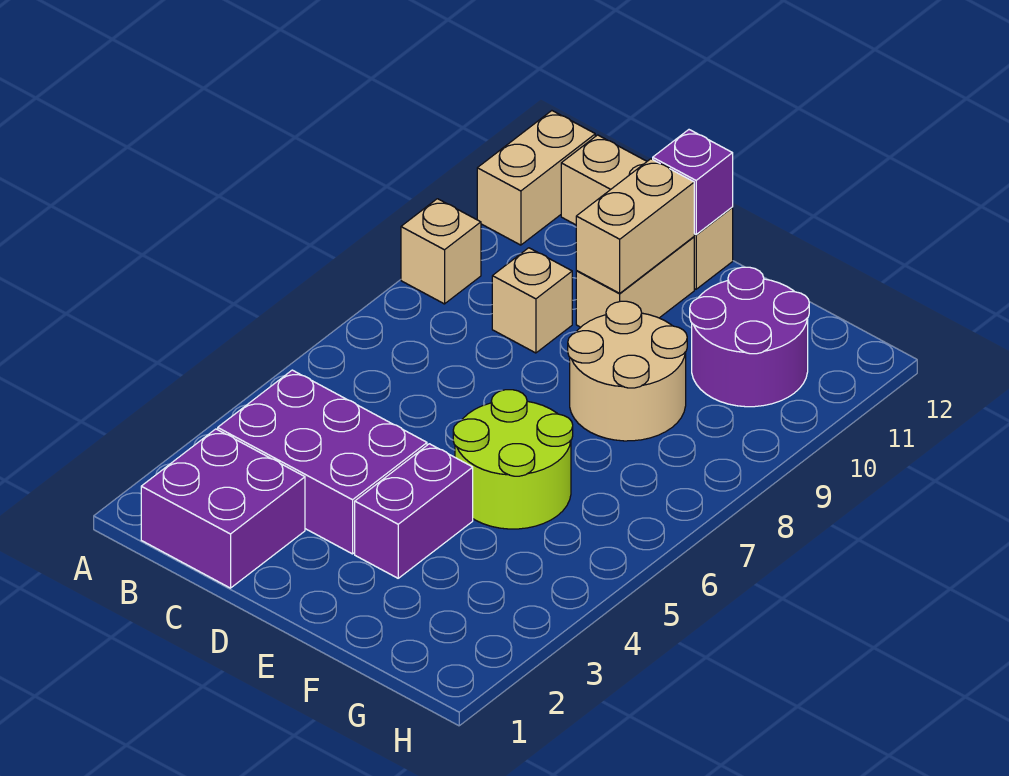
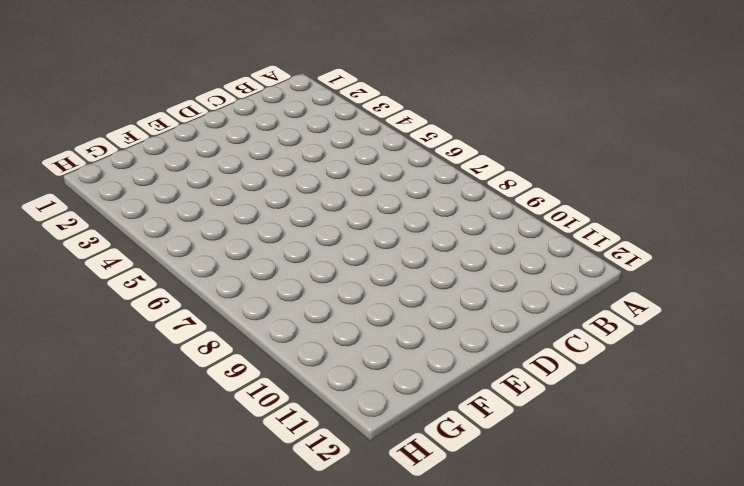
none -> tan brick A9 level 1
none -> tan brick A11:A12 level 1
none -> purple brick B1:C2 level 1

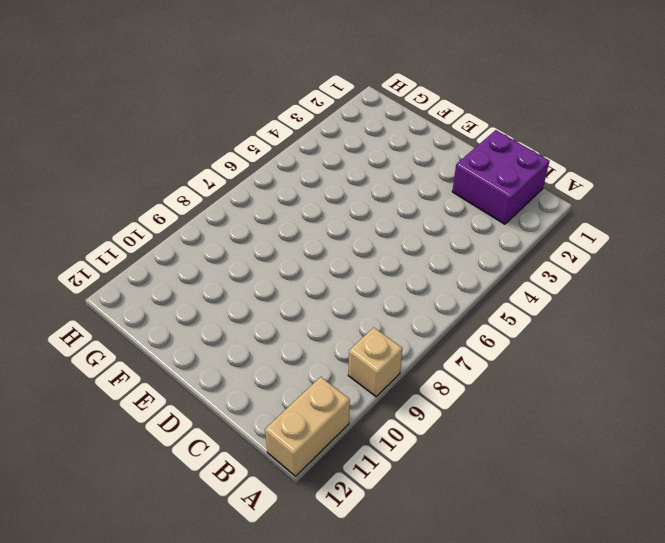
none -> purple brick B3:D4 level 1
none -> tan brick B12:D12 level 1
none -> tan brick C9 level 1

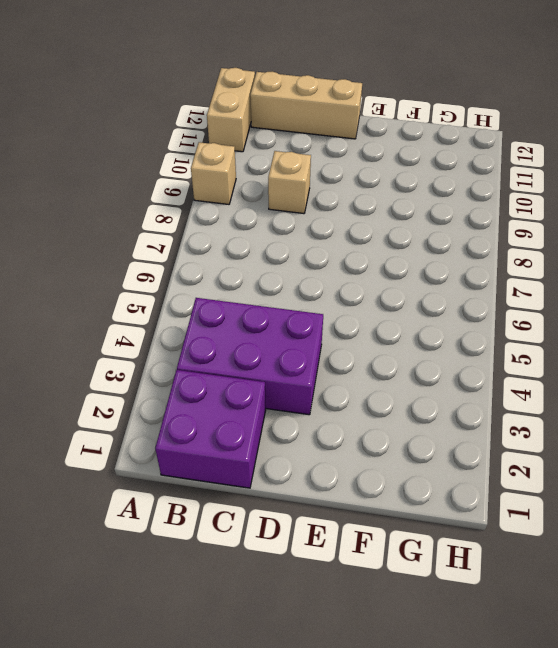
none -> tan brick D10:D11 level 1
none -> purple brick E3:E4 level 1
none -> lime round brick E5:F6 level 1

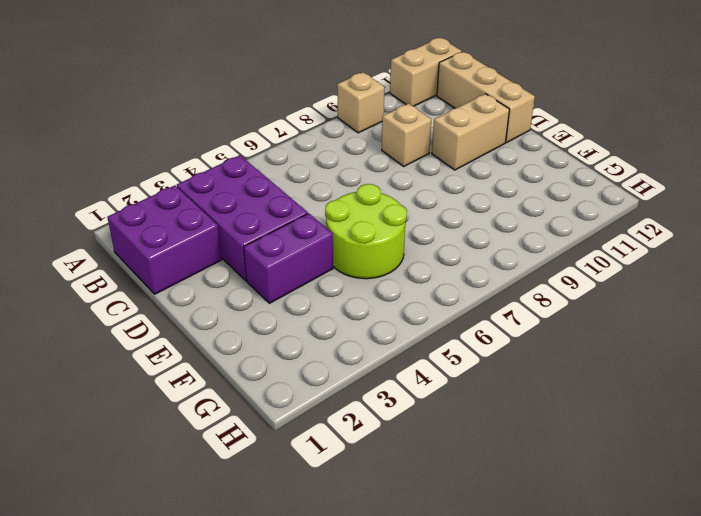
none -> tan round brick E8:F9 level 1
none -> purple round brick F10:G11 level 1
none -> tan brick D10:D11 level 2

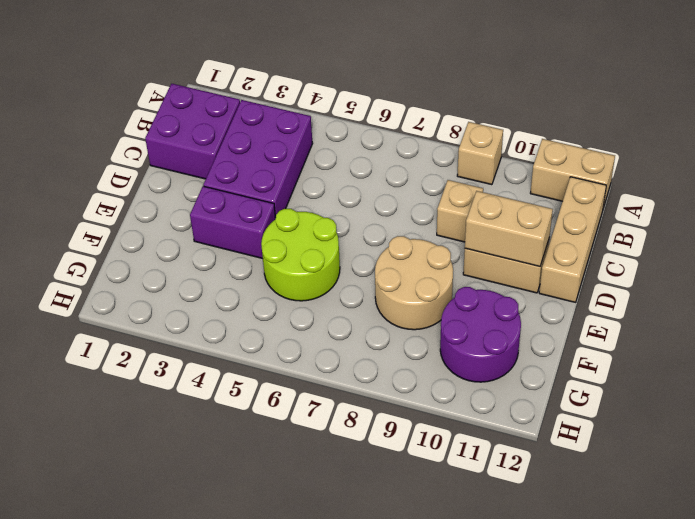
none -> purple brick D12 level 2

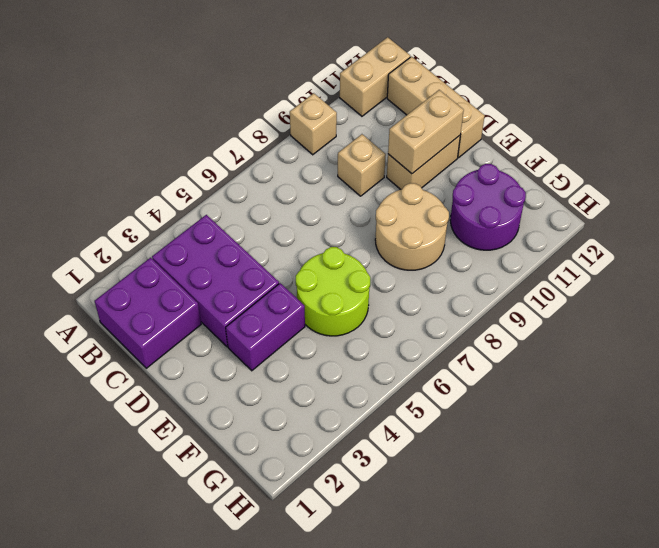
none -> purple brick D12 level 2

